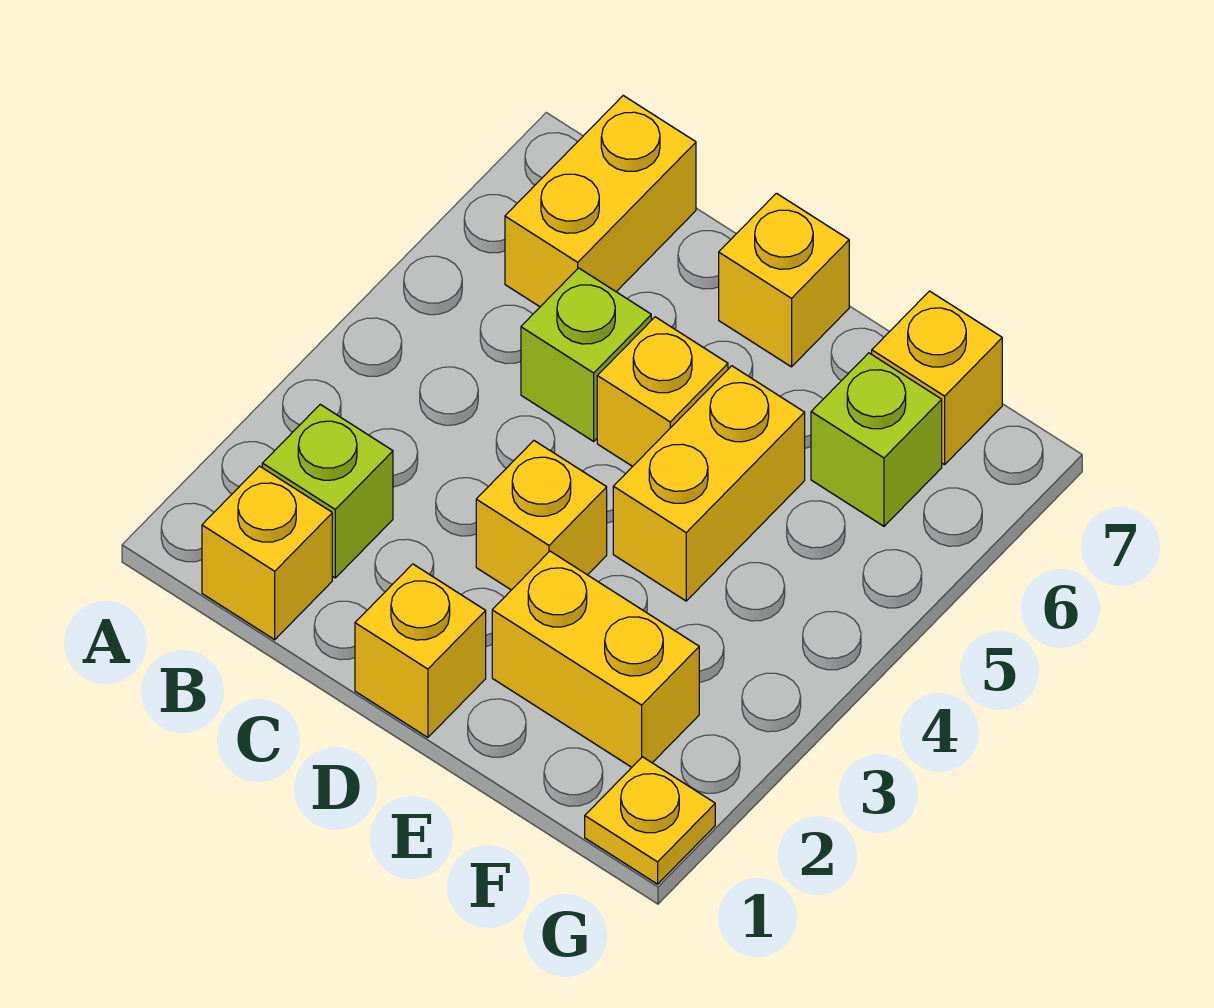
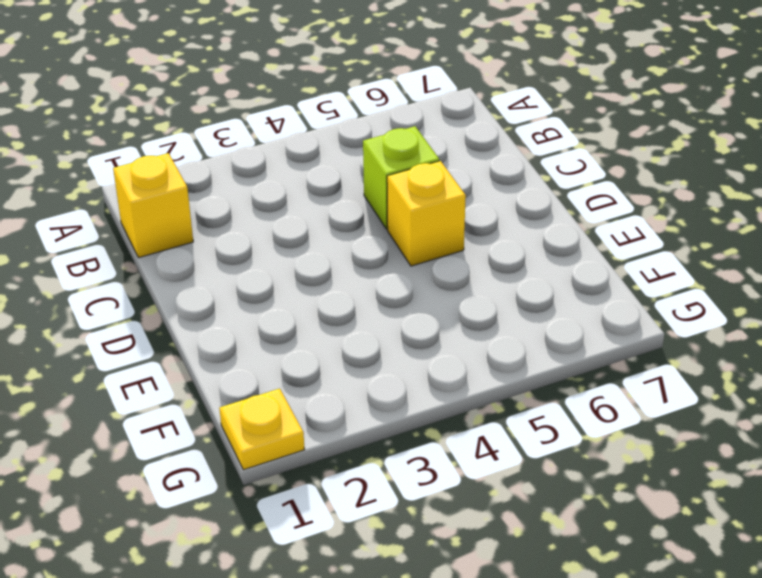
none -> lime brick B2 level 1
none -> yellow brick B6:B7 level 1
none -> yellow brick D1 level 1

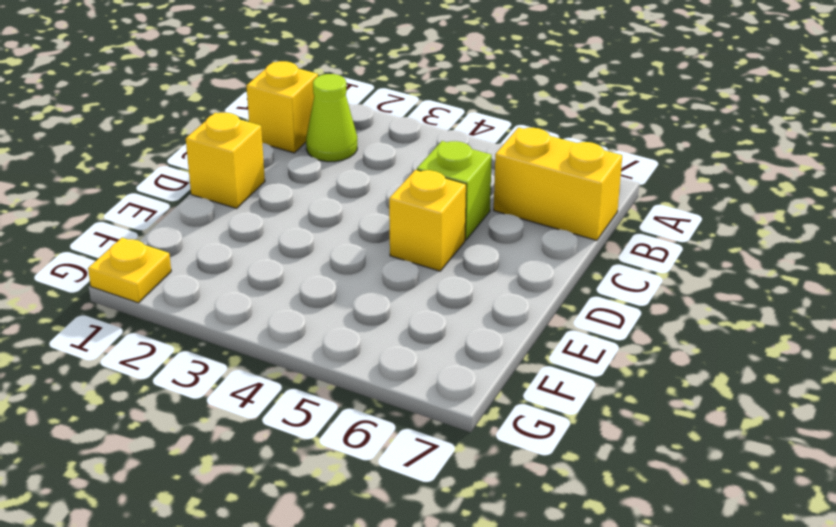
lime cone B2 level 1 -> lime brick B2 level 1
none -> yellow brick D3 level 1
none -> yellow brick D7 level 1
none -> yellow brick E2:F2 level 1

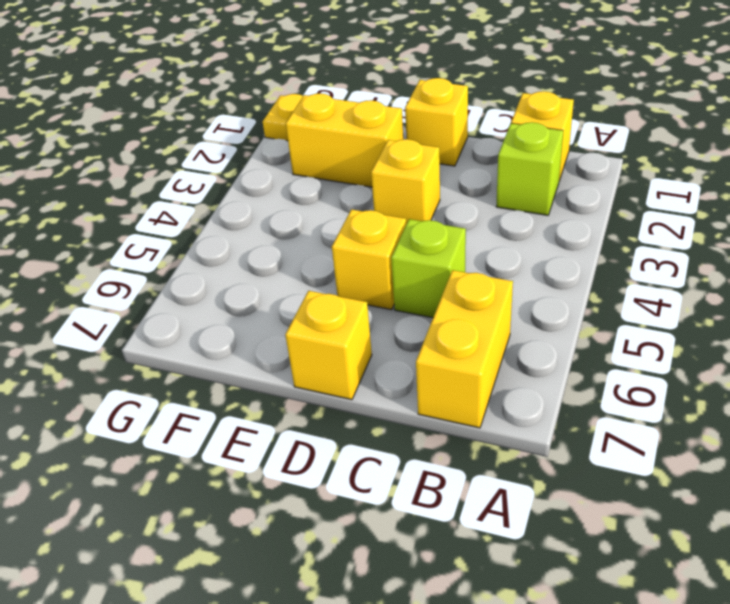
none -> yellow brick E4:E5 level 1
none -> lime brick F6 level 1
none -> yellow brick F7 level 1

